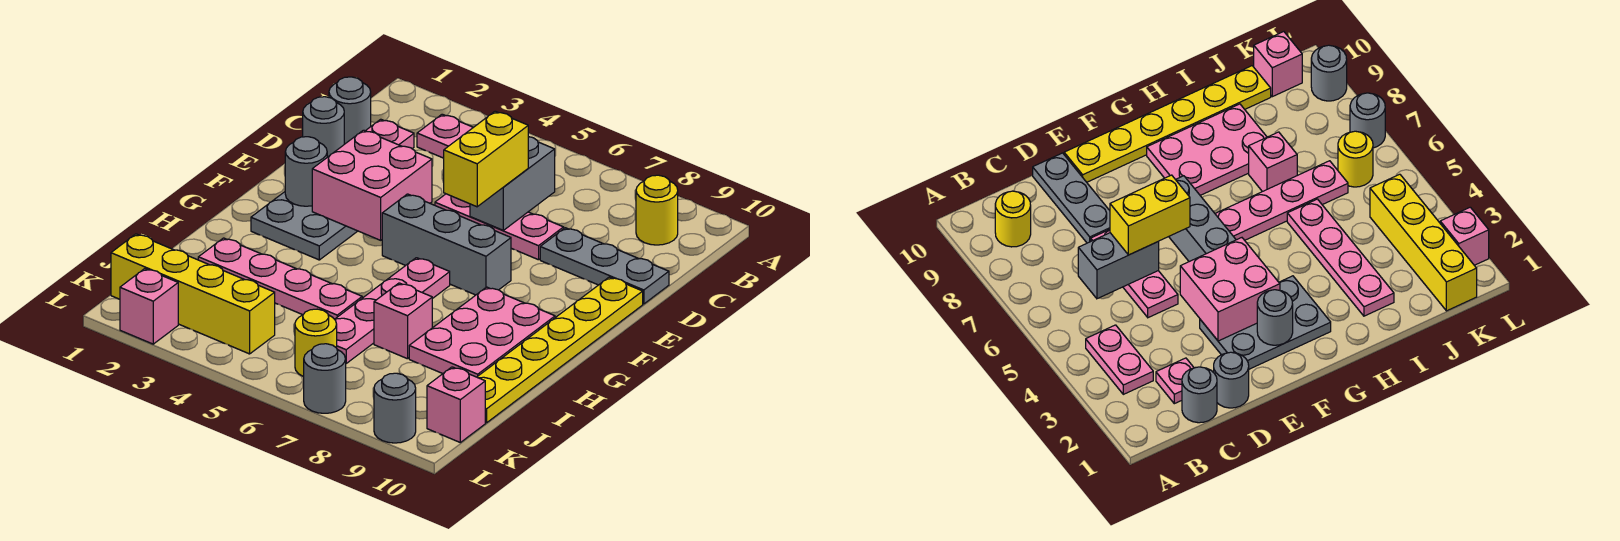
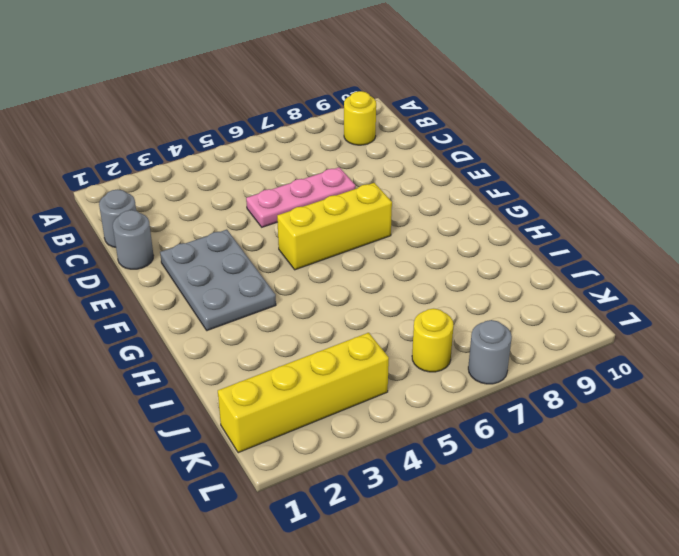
yellow brick F5:F7 level 1 -> grey brick F5:F7 level 1
none -> pink plate B3:B4 level 1
none -> pink plate C2 level 1
none -> grey plate D8:D10 level 1

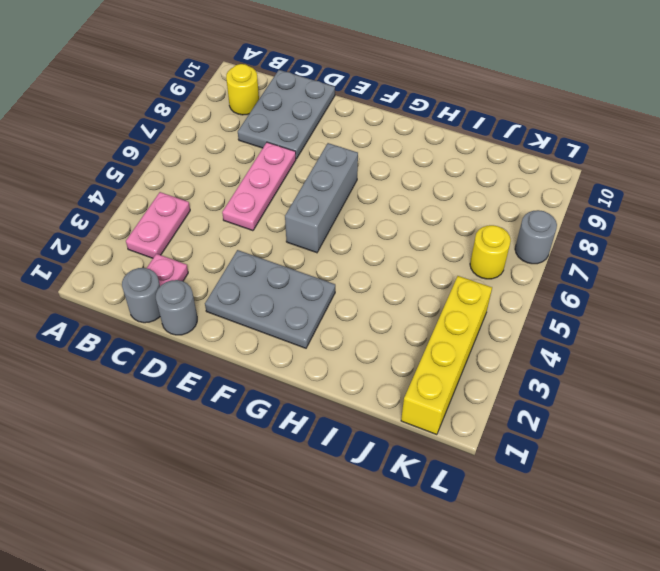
grey plate C8:D10 level 1 -> grey plate D8:D10 level 1
none -> yellow plate E10:J10 level 1
none -> pink plate G6:J6 level 1
none -> pink plate G8:I9 level 1

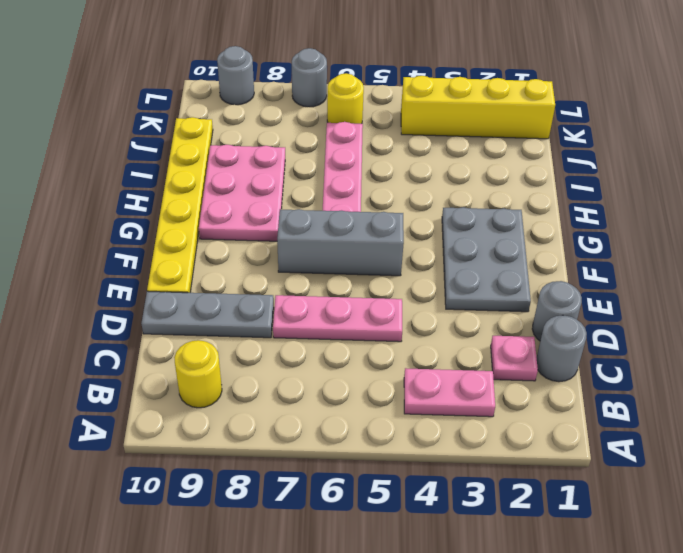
none -> pink plate I2:I5 level 1
none -> pink brick I7 level 1
none -> pink brick K10 level 1

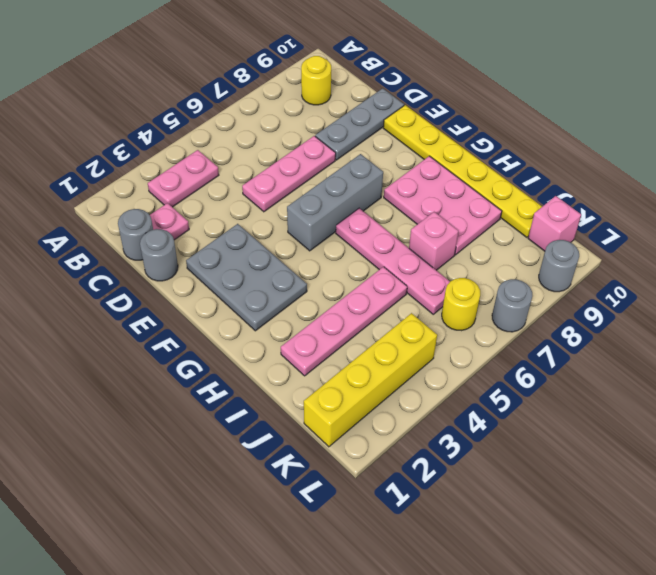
none -> pink brick L2 level 1
none -> grey brick C6:D6 level 2
none -> pink brick E3:F4 level 2

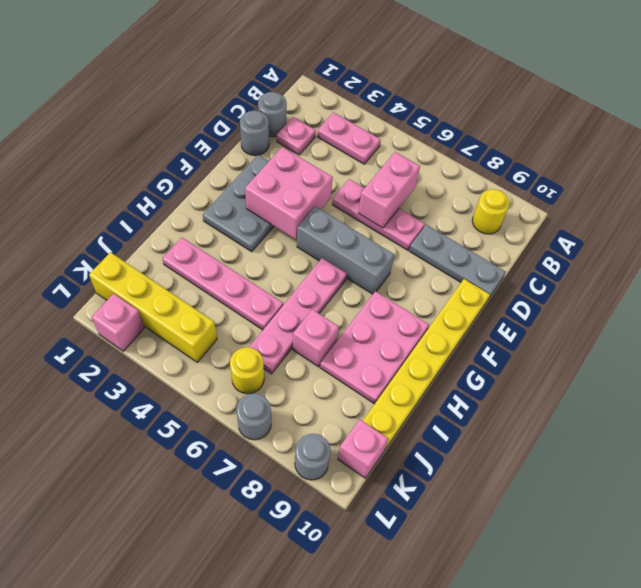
pink brick C6:D6 level 2 -> grey brick C6:D6 level 2
none -> grey round brick F2 level 2
none -> yellow brick D6:E6 level 3

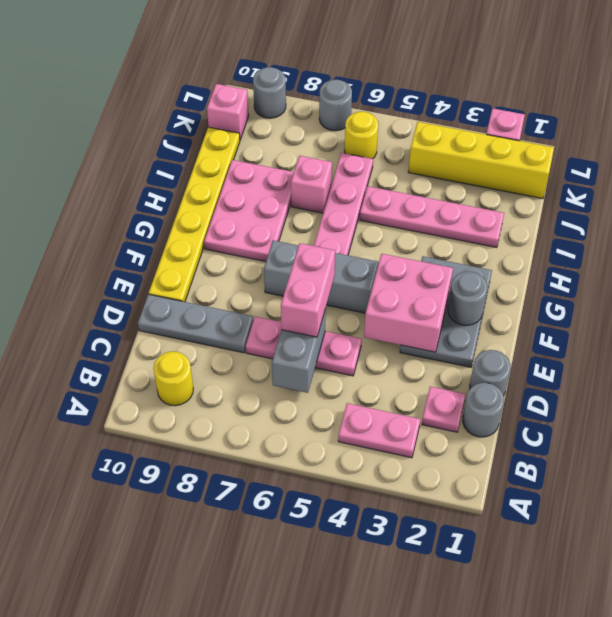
pink brick D6:E6 level 3 -> yellow brick D6:E6 level 3

